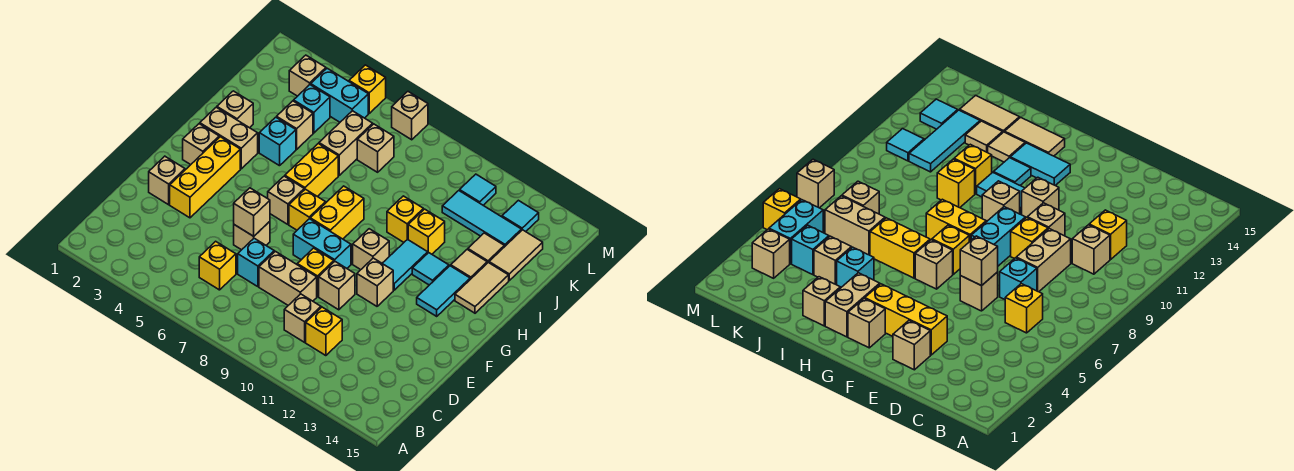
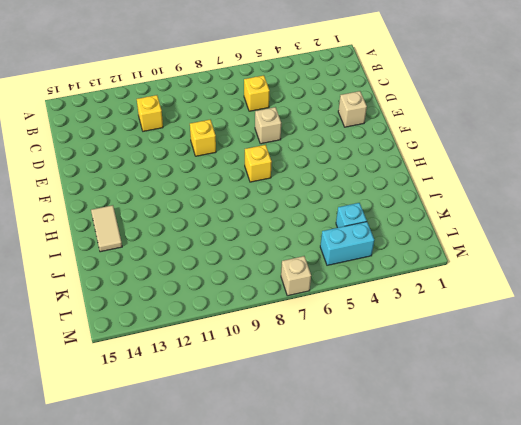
none -> tan brick C10 level 1
none -> cyan brick D7 level 1
none -> tan brick D8:D9 level 1
none -> yellow brick E3:G3 level 1

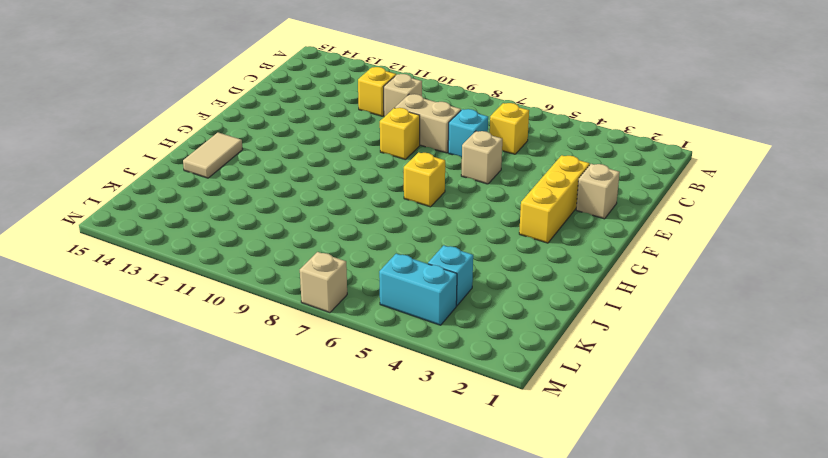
none -> tan brick E10 level 1
none -> cyan brick F8:F9 level 1
none -> tan brick F11 level 1
none -> tan brick G2 level 1

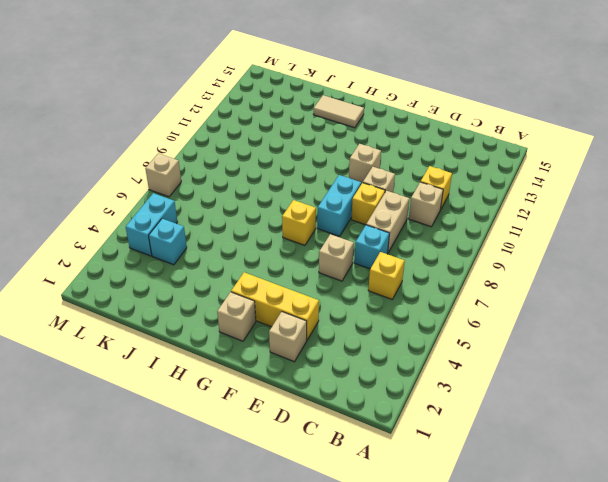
none -> tan brick G6 level 1
none -> yellow brick G8:H8 level 1
none -> tan brick G10 level 1
none -> cyan tile G11:H11 level 1

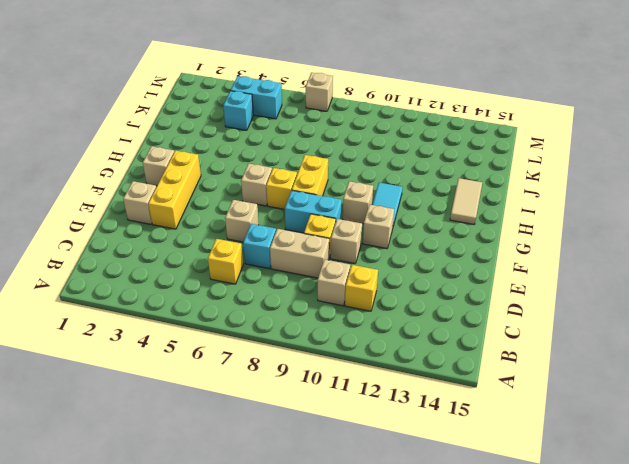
none -> cyan tile G13:H13 level 1
none -> tan brick H2:H3 level 1
none -> yellow brick H6:I6 level 1
none -> cyan tile H12 level 1

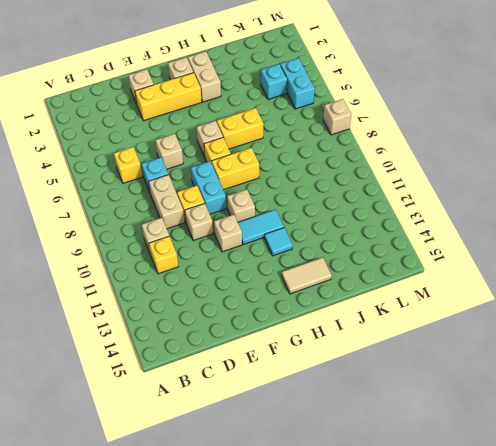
none -> cyan tile G13:H13 level 1
none -> tan brick I2 level 1
none -> cyan brick I4 level 1
none -> yellow brick I10 level 1

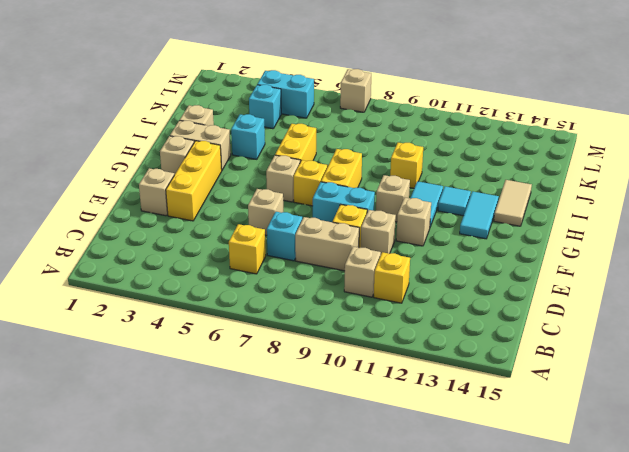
none -> yellow brick I11 level 1
none -> tan tile I13 level 1
none -> tan brick J4 level 1
none -> tan brick J6:K6 level 1

